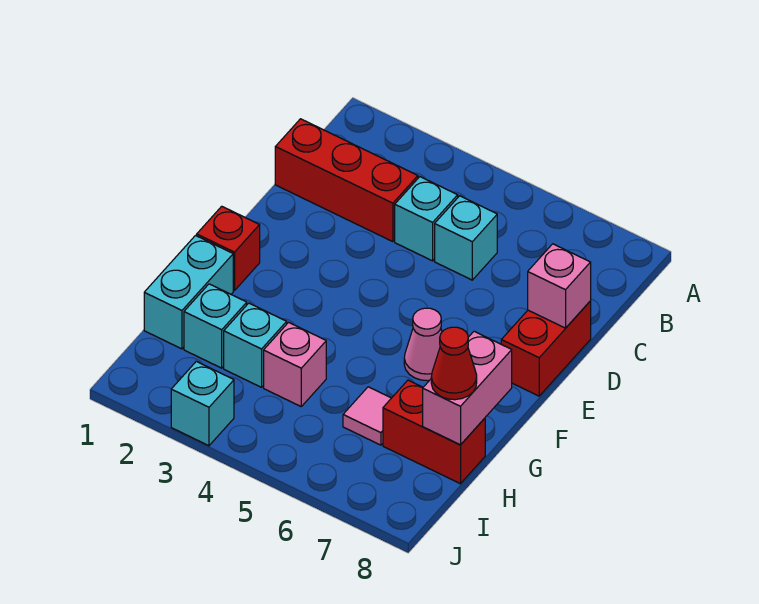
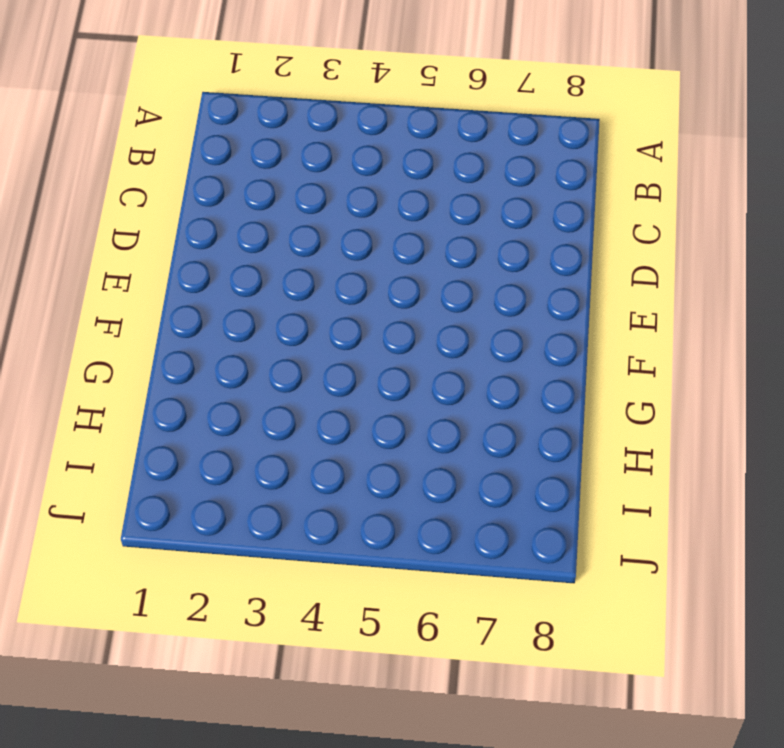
none -> red brick C1:C3 level 1
none -> cyan brick C4 level 1
none -> cyan brick C5 level 1

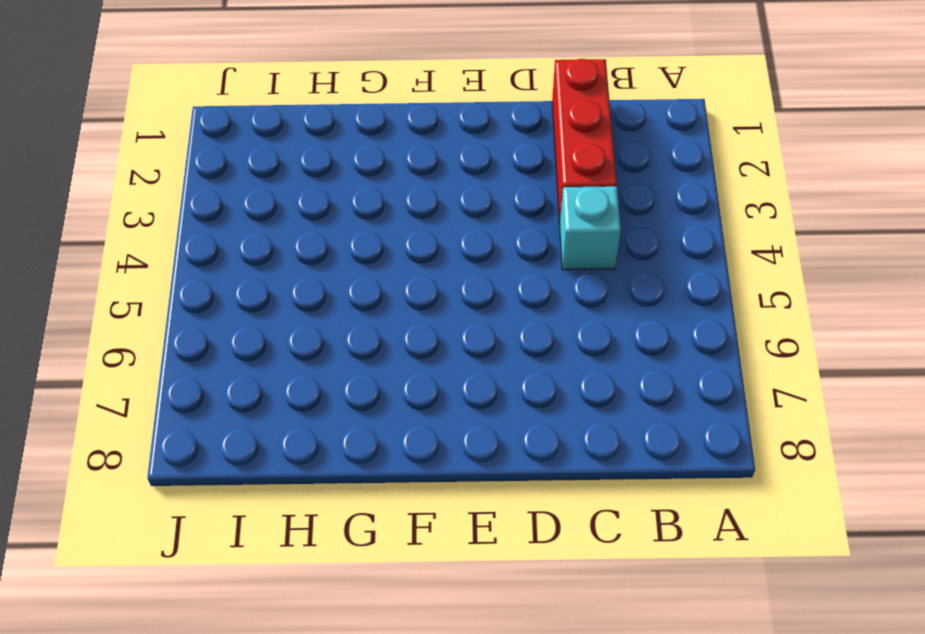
none -> cyan brick C5 level 1
none -> red brick D8:E8 level 1
none -> red brick F1 level 1

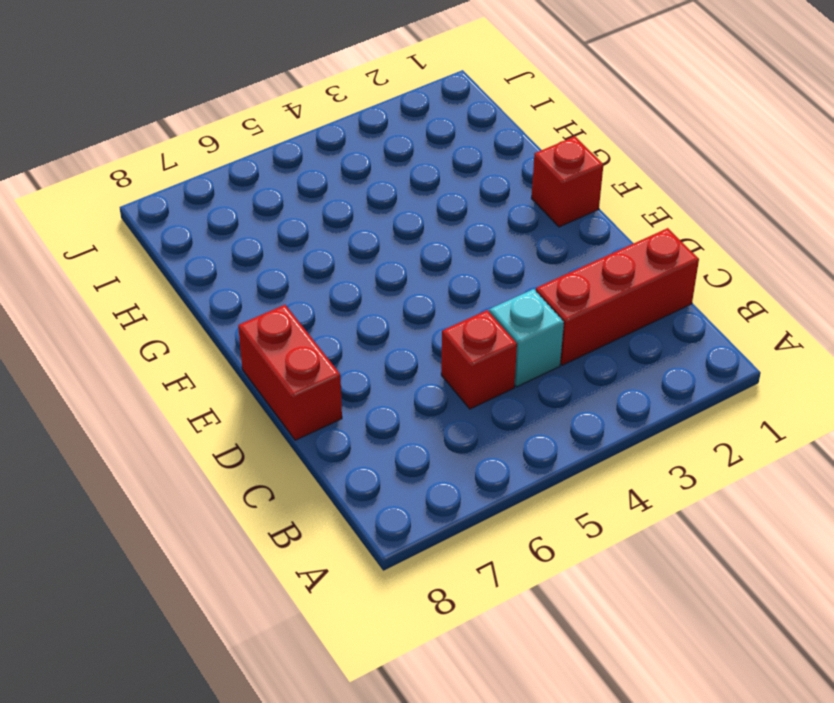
red brick C5 level 1 -> cyan brick C5 level 1
none -> pink cone F6 level 1
none -> cyan brick G1:H1 level 1
none -> cyan brick H2 level 1

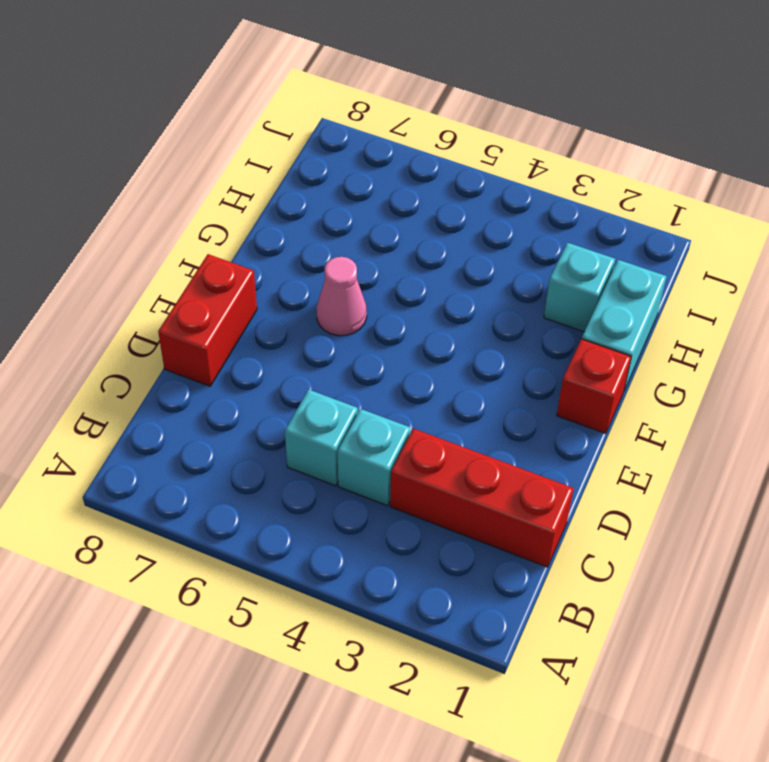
none -> cyan brick H3 level 1
none -> pink brick H4 level 1
none -> pink tile H6 level 1

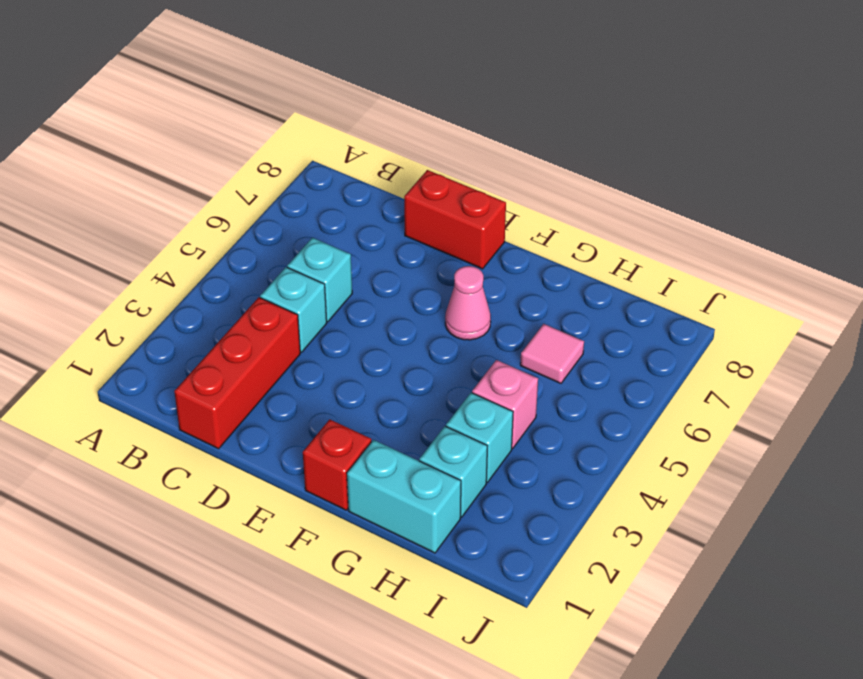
none -> red brick H7:H8 level 1
none -> cyan brick J3 level 1
none -> pink brick D8 level 2

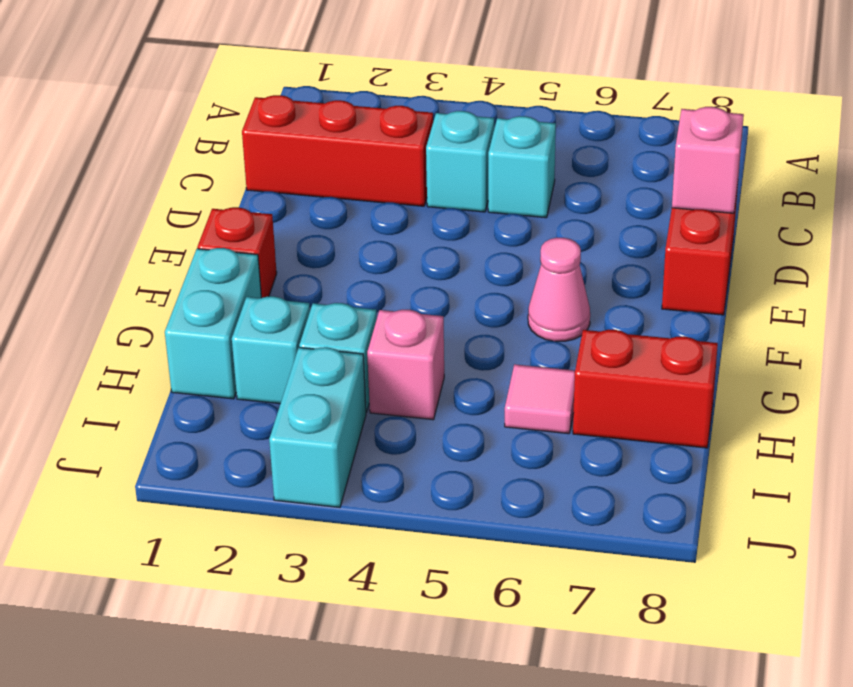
cyan brick I3:J3 level 1 -> cyan brick J3 level 1
none -> pink brick G8:H8 level 2
none -> red cone H8 level 3

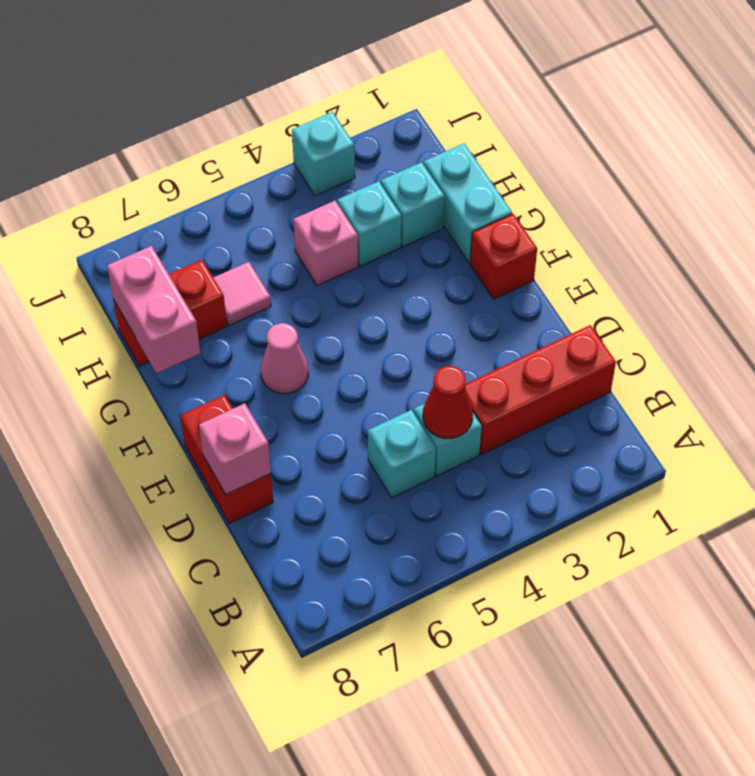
red cone C4 level 2 -> red cone H8 level 3

